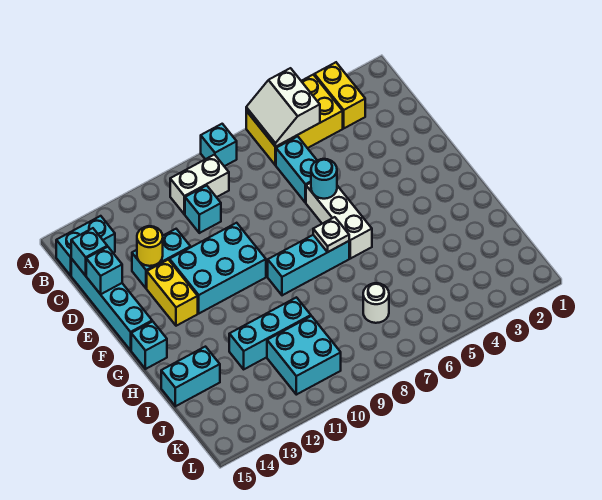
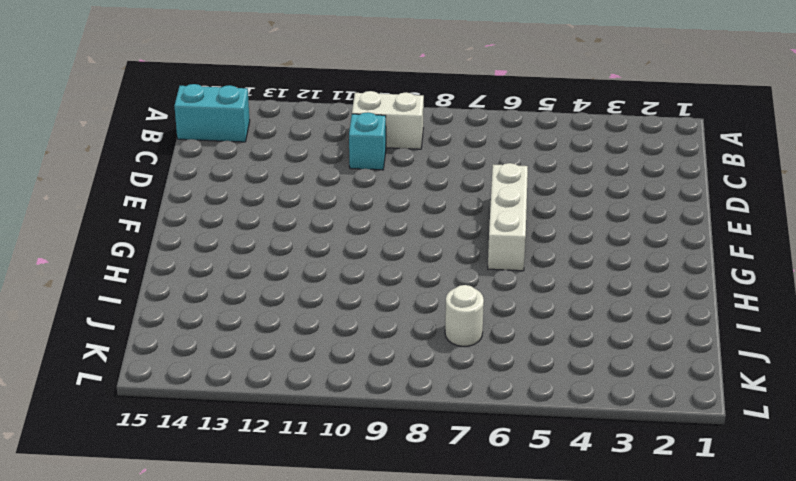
none -> yellow brick A3:B3 level 1
none -> yellow brick A4:B6 level 1
none -> cyan brick A8 level 1

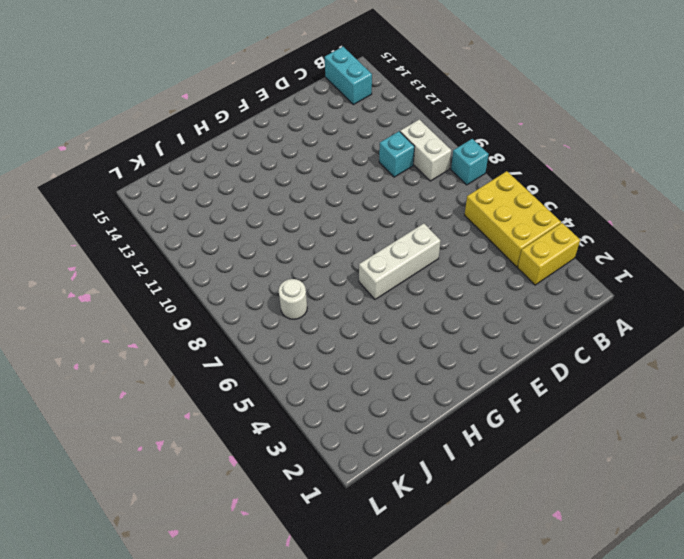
none -> cyan brick C6:D6 level 1
none -> cyan brick C15:F15 level 1
none -> cyan brick D12:D13 level 1

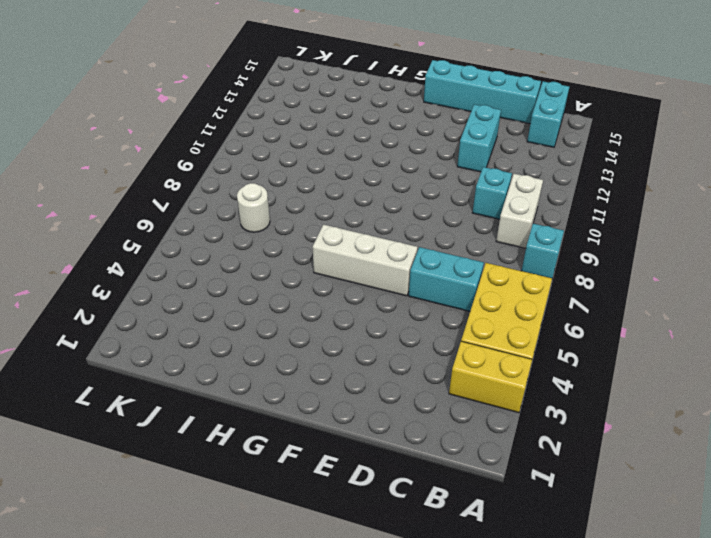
none -> cyan brick E10:F12 level 1
none -> yellow brick E13:F13 level 1
none -> cyan brick G7:G9 level 1

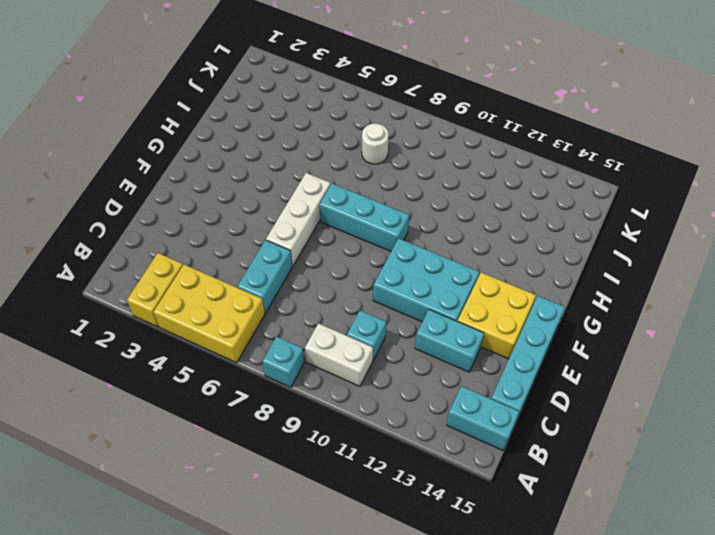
yellow brick E13:F14 level 1 -> yellow brick E13:F13 level 1
none -> cyan brick G15 level 1
none -> cyan brick I10:I12 level 1
none -> cyan brick I14:I15 level 1

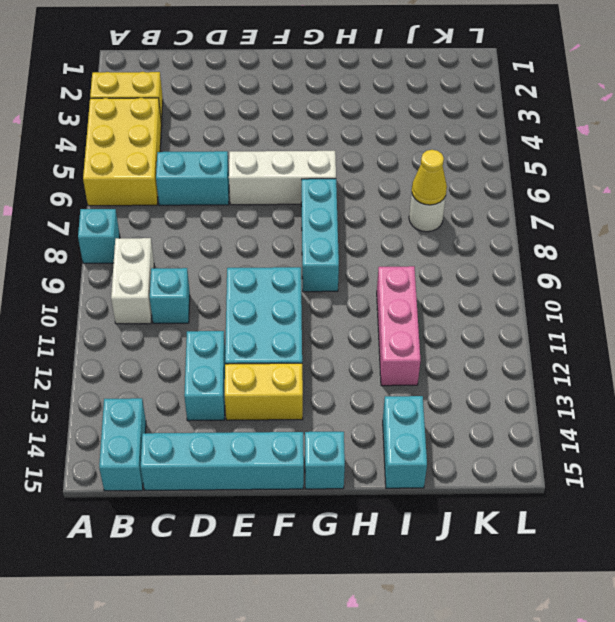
pink brick I10:I12 level 1 -> cyan brick I10:I12 level 1
yellow cone J7 level 2 -> none
none -> cyan brick J10:K11 level 1
none -> white slope A5:B6 level 2 top 5
none -> cyan brick C15 level 2

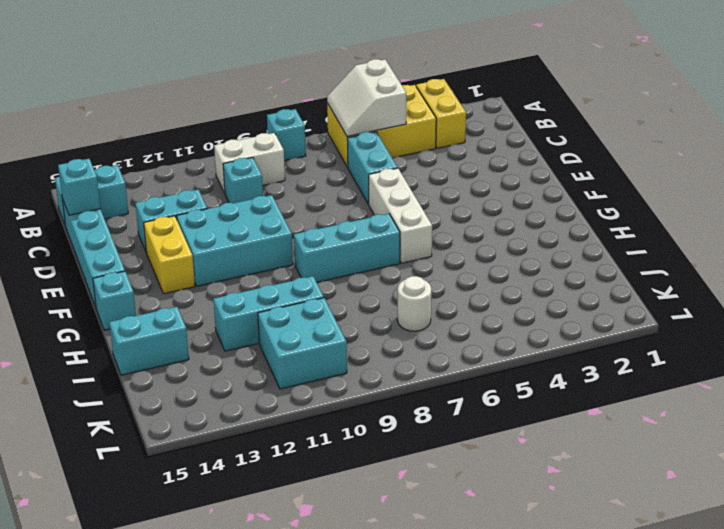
none -> yellow round brick D13 level 2
none -> cyan brick D15 level 2
none -> cyan round brick E6 level 2

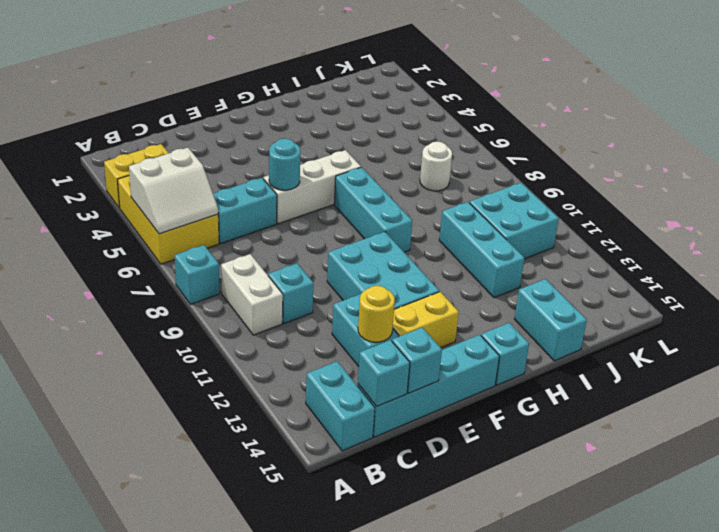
none -> white plate G7 level 2

